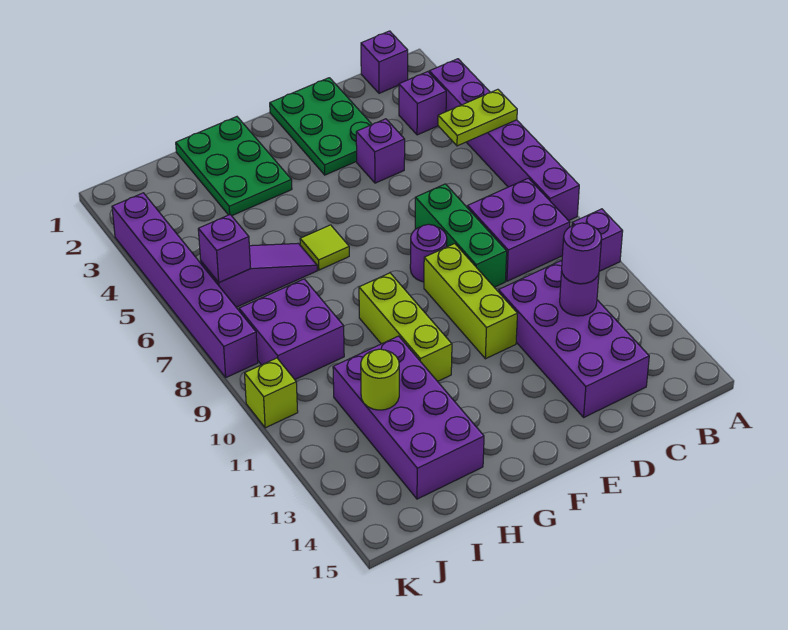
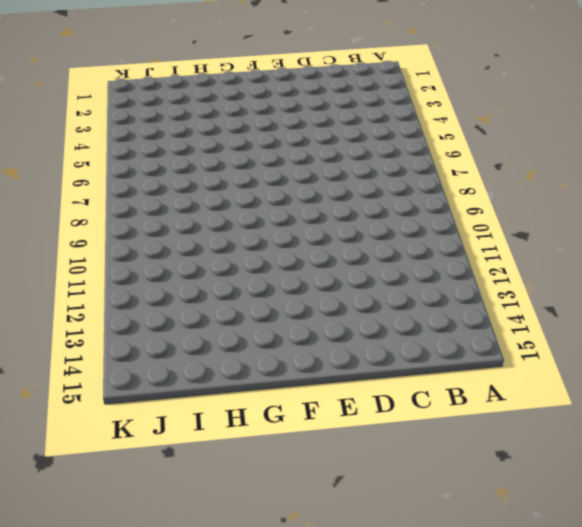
none -> purple brick A3:A8 level 1
none -> purple brick A10 level 1
none -> purple brick B1 level 1

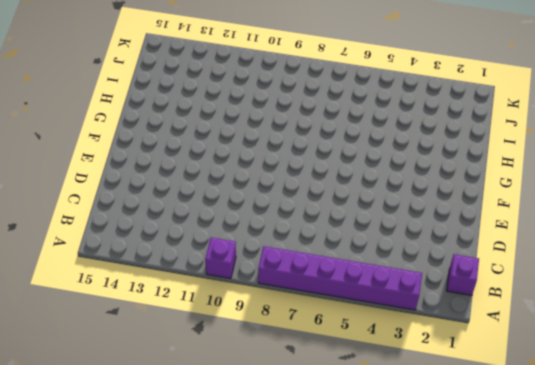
none -> purple brick B3 level 1
none -> purple brick B8:C9 level 1
none -> purple brick C11:D14 level 1

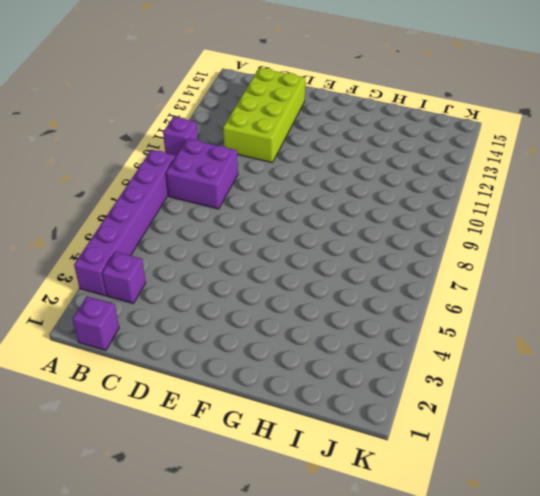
lime brick C11:D14 level 1 -> purple brick C11:D14 level 1
none -> green plate D1:E3 level 1
none -> purple brick D4 level 1
none -> green brick D7:D9 level 1

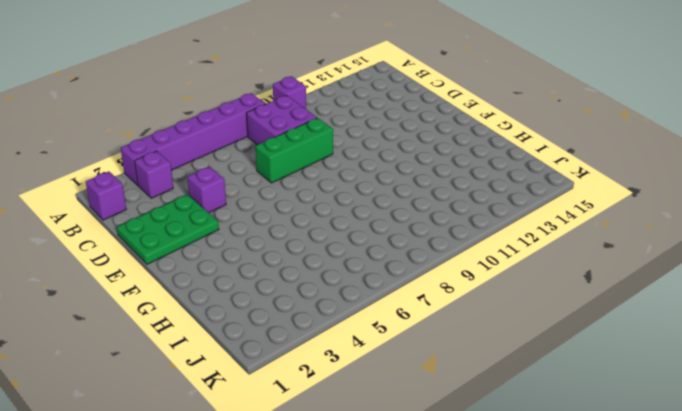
none -> purple brick C11:D14 level 1
none -> purple round brick E8 level 1
none -> lime brick E9:E11 level 1

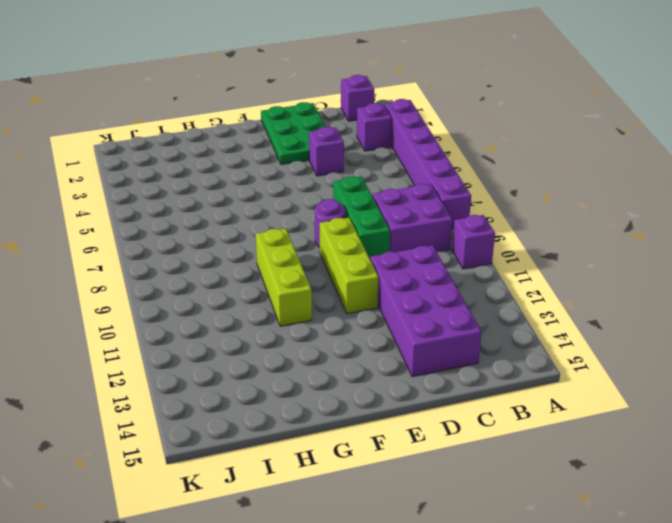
none -> green plate G1:H3 level 1
none -> lime tile G6 level 1
none -> purple slope H6:J6 level 1 top J

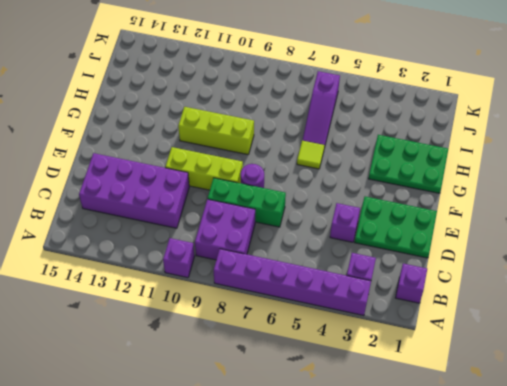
none -> purple brick H11:I14 level 1
none -> purple brick I8:J9 level 1
none -> purple brick K3:K8 level 1

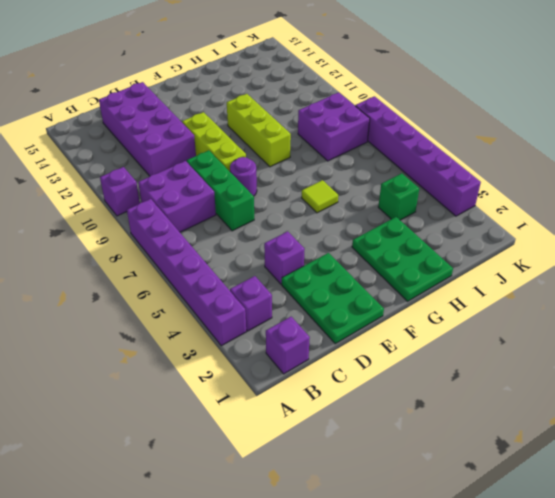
green brick I4 level 1 -> none
none -> purple slope H6:J6 level 1 top J
none -> purple brick H11:I14 level 1
none -> lime brick K10 level 1

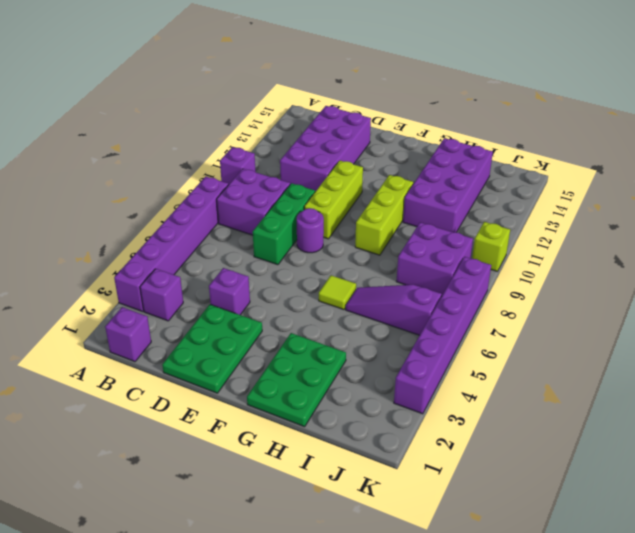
none -> lime plate A5:B5 level 2
none -> purple round brick C12 level 2
none -> lime round brick I12 level 2

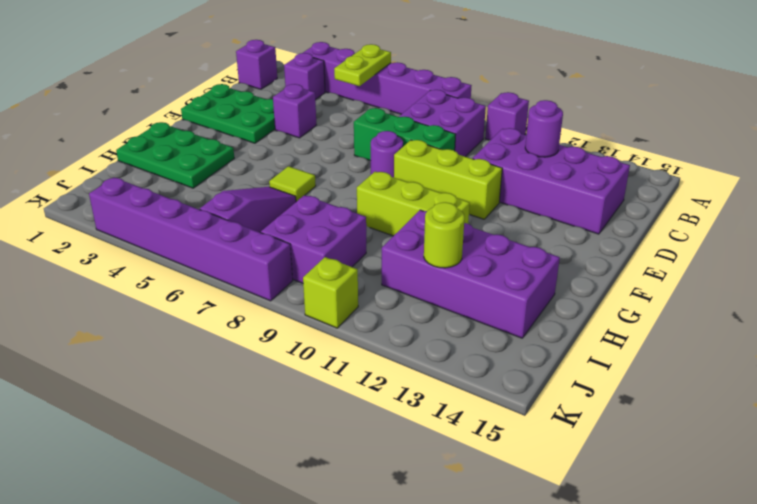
none -> purple brick J6 level 2
none -> purple round brick C12 level 3

